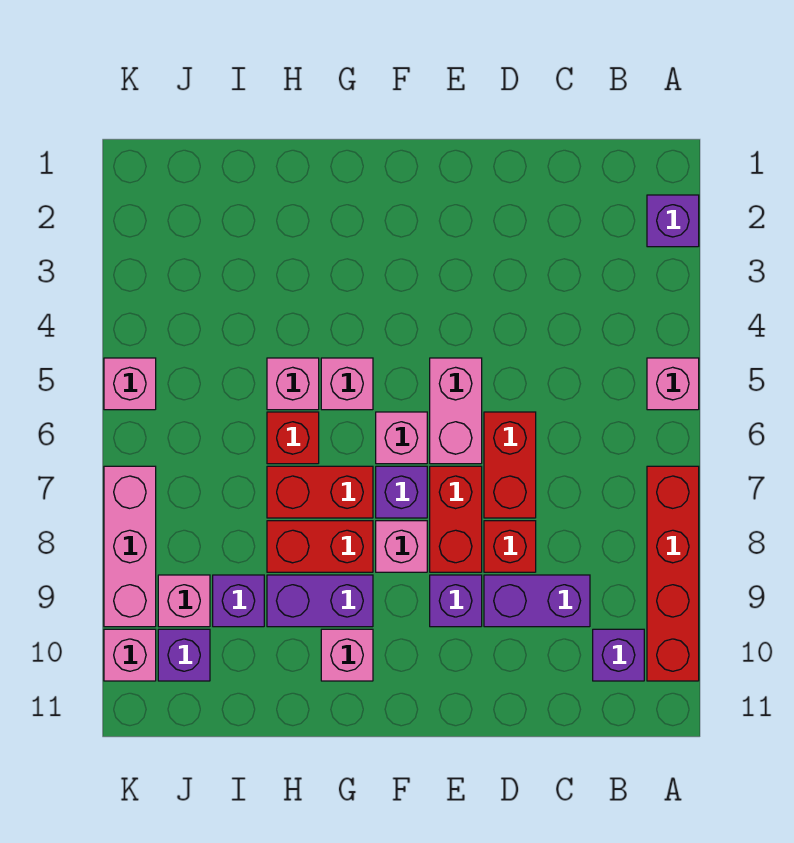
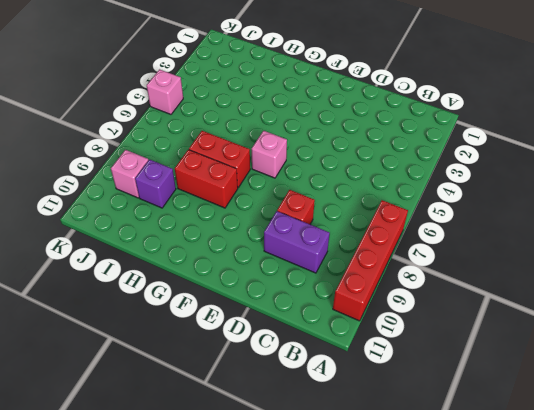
none -> purple brick A2 level 1
none -> pink brick A5 level 1
none -> purple brick B10 level 1

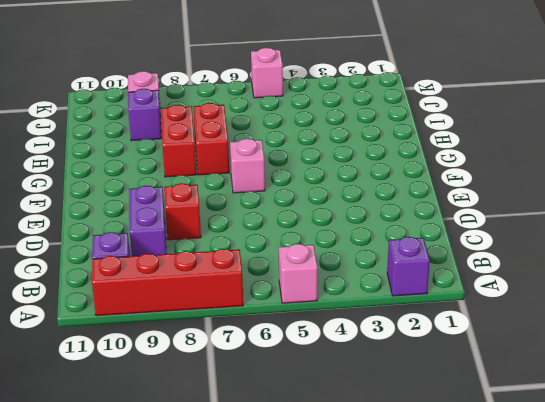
none -> red brick D6:D7 level 1
none -> pink brick E5:E6 level 1
none -> red brick E7:E8 level 1

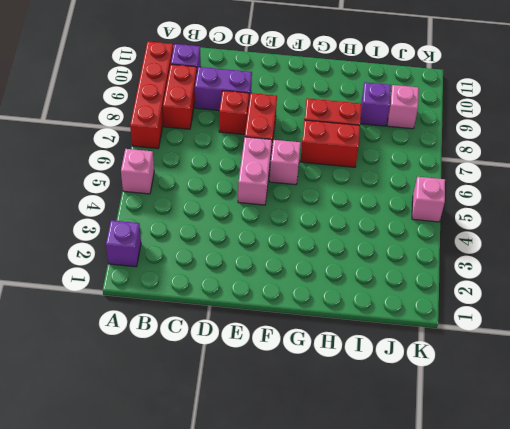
red brick B8:B9 level 1 -> red brick D6:D7 level 1
none -> purple brick E9 level 1
none -> purple brick F7 level 1
none -> pink brick F8 level 1

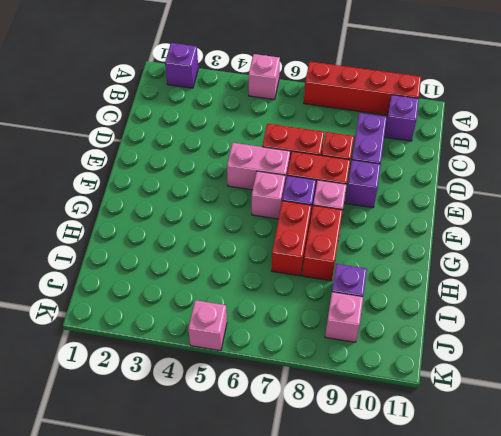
none -> pink brick G5 level 1
none -> purple brick G9:H9 level 1
none -> pink brick G10 level 1

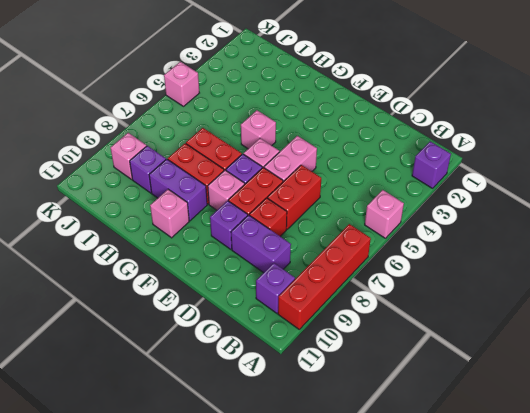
none -> pink brick H5 level 1
none -> red brick H6 level 1
none -> purple brick J10 level 1

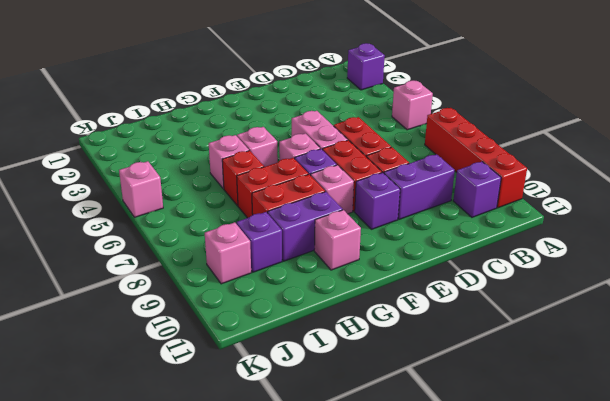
none -> purple brick J10 level 1
none -> pink brick K7:K9 level 1
none -> pink brick K10 level 1

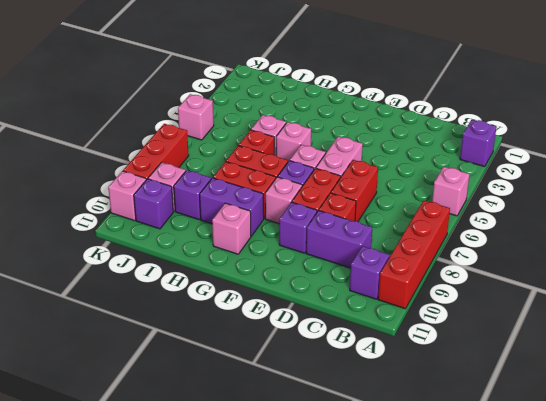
red brick K7:K9 level 1 -> pink brick K7:K9 level 1

